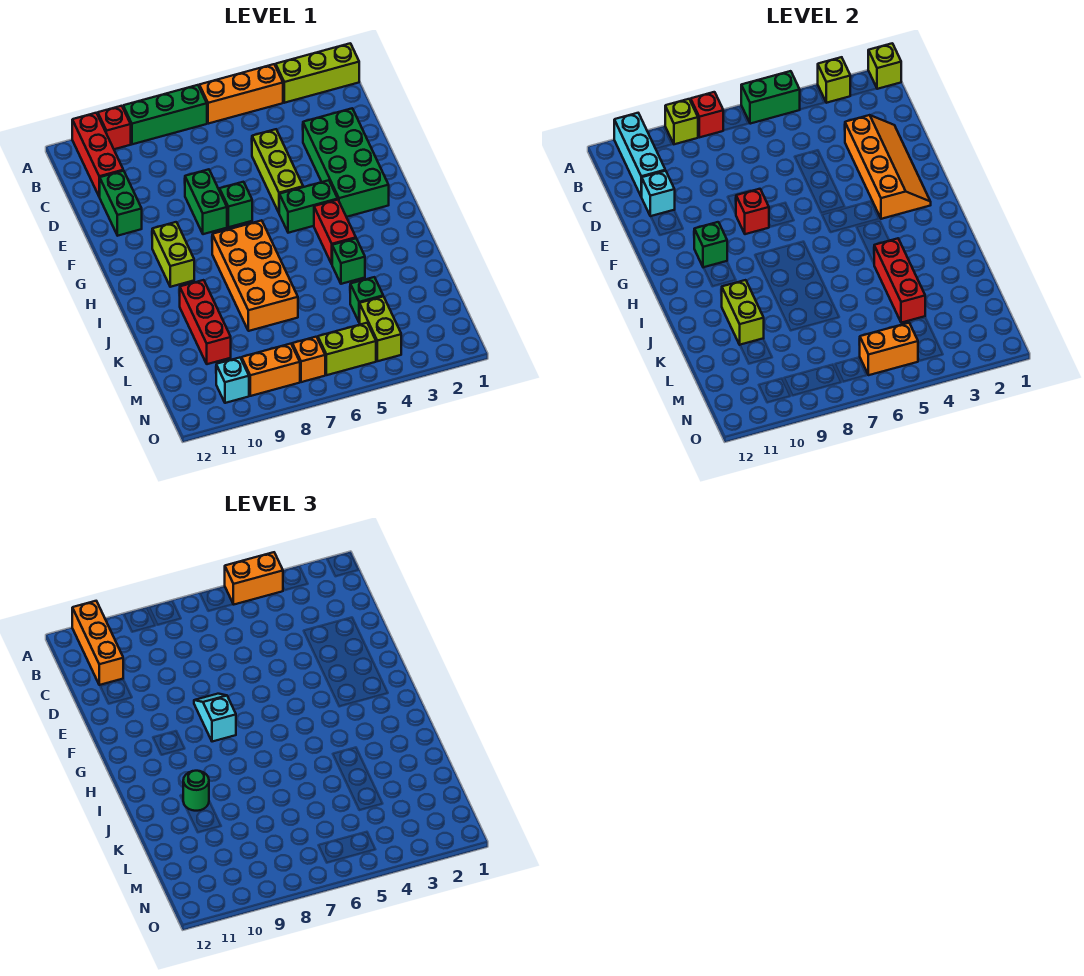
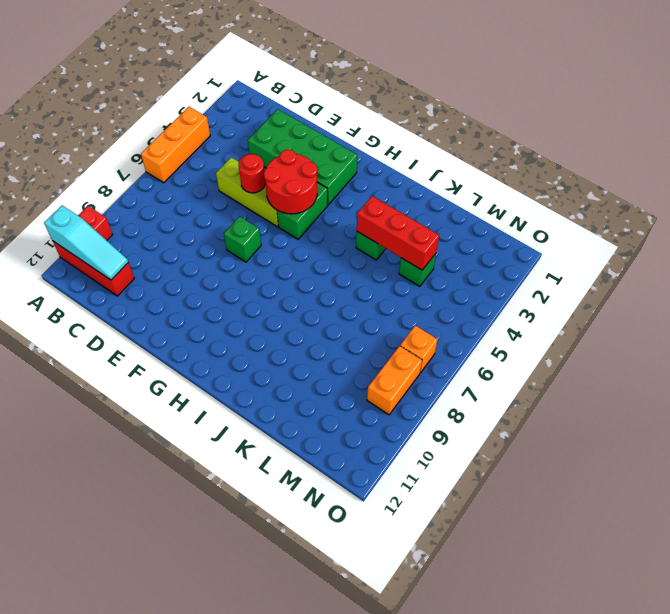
cyan slope A11:C11 level 2 top A -> cyan brick A11:C11 level 2
red round brick E5 level 2 -> none
red round brick F4:G5 level 2 -> none
none -> lime brick A1:A3 level 1
none -> green brick A7:A9 level 1
none -> green brick D11:E11 level 1
none -> green brick E8:F8 level 1

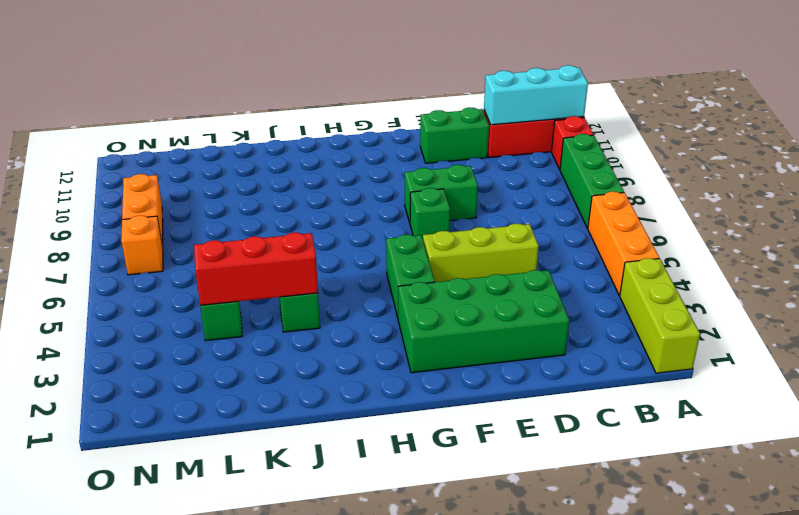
none -> lime brick G10:H10 level 1
none -> red brick H4:I4 level 1
none -> orange brick H7:K8 level 1
none -> red brick J10:L10 level 1

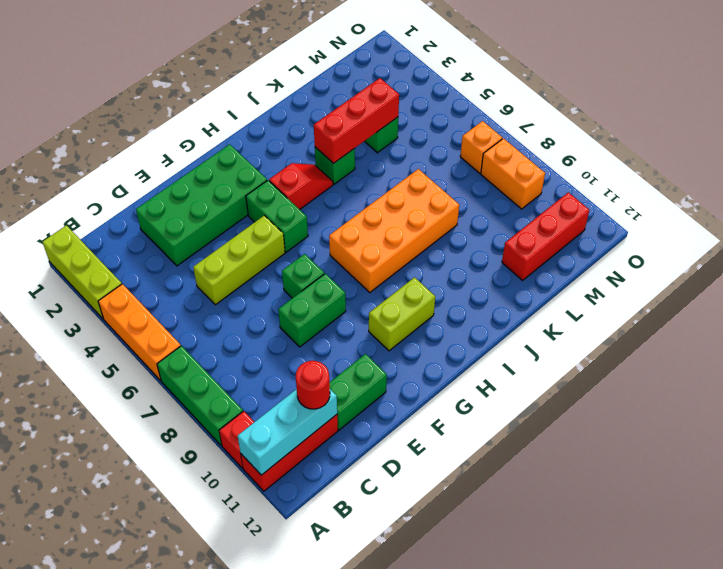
red round brick C11 level 3 -> orange brick A11:C11 level 3
red slope H4:I4 level 1 top H -> red brick H4:I4 level 1
red brick L11:N11 level 1 -> red brick J10:L10 level 1
none -> lime brick M4:N4 level 1
none -> lime brick N5:N6 level 1
none -> cyan brick N10 level 1
none -> lime brick A1 level 2

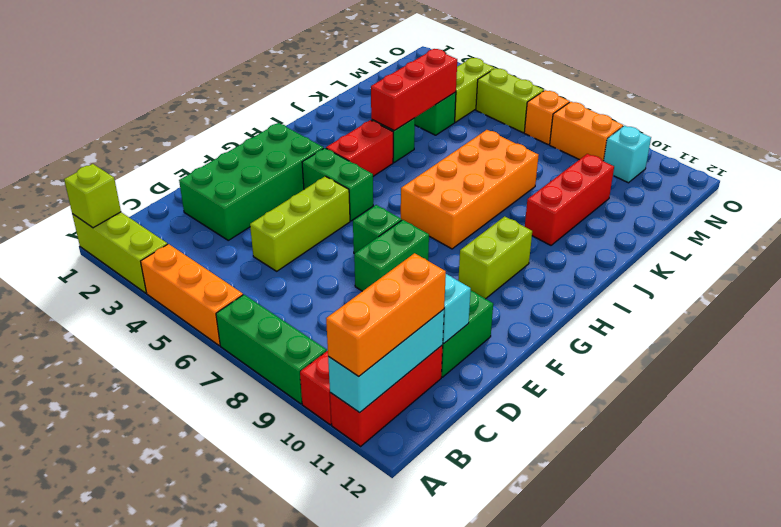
none -> lime brick A3 level 2
none -> green brick A5:A6 level 2
none -> red brick A8 level 2
none -> lime brick A9 level 2

